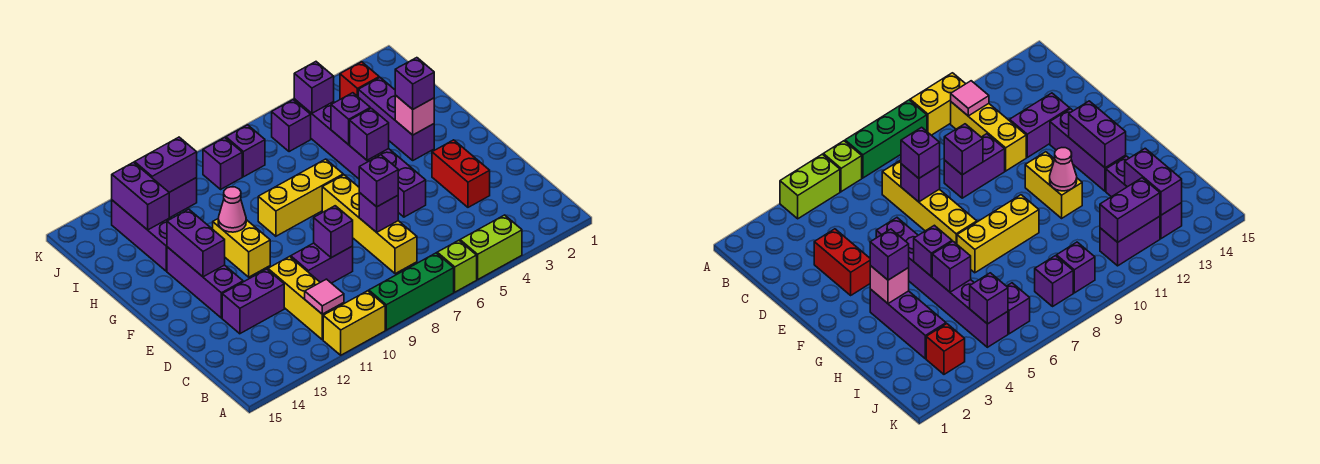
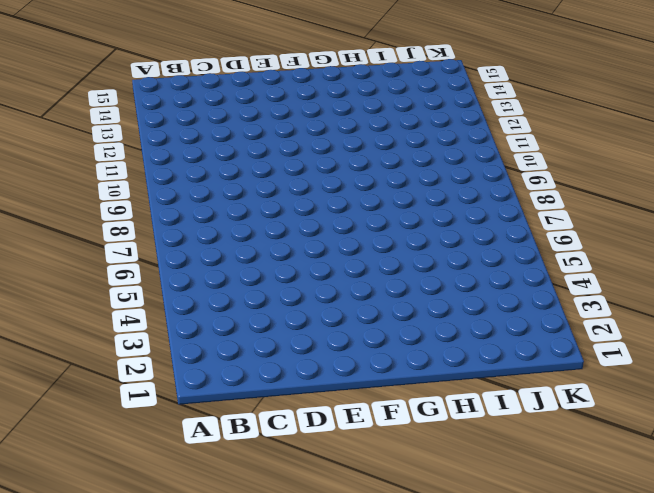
none -> lime brick A4:A5 level 1
none -> lime brick A6 level 1
none -> green brick A7:A9 level 1
none -> yellow brick A10:A11 level 1

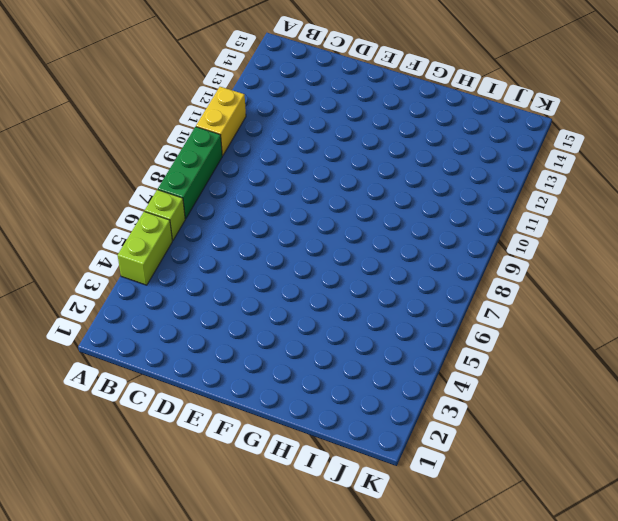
none -> yellow brick B11:D11 level 1
none -> yellow brick C7:F7 level 1
none -> red brick D3:E3 level 1
none -> purple brick D9:D10 level 1

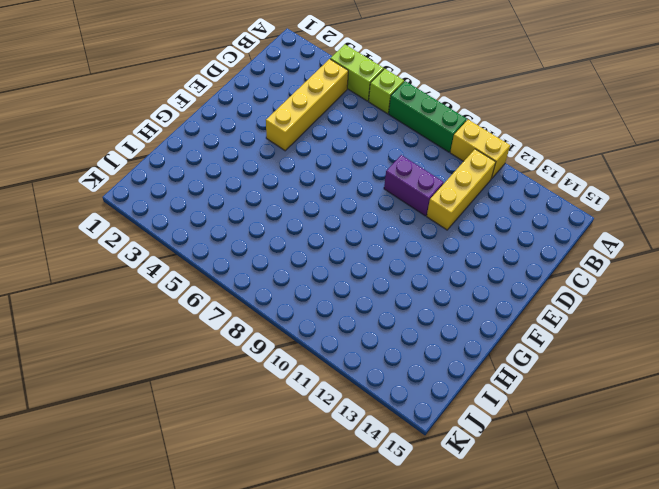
yellow brick B4:E4 level 1 -> yellow brick C7:F7 level 1
none -> red brick D3:E3 level 1
none -> purple brick D12:D13 level 1
none -> purple brick E5:J5 level 1
none -> purple brick E13:G13 level 1

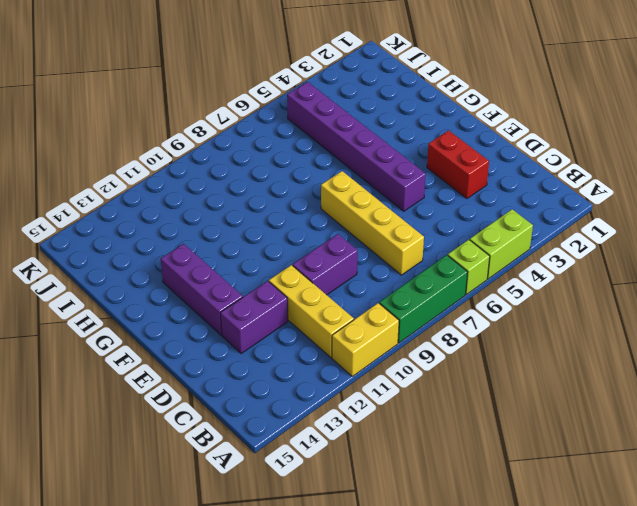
none -> yellow brick F11:G11 level 1
none -> purple brick G3:I3 level 1
none -> yellow brick G7:G9 level 1
none -> purple brick H13:J13 level 1

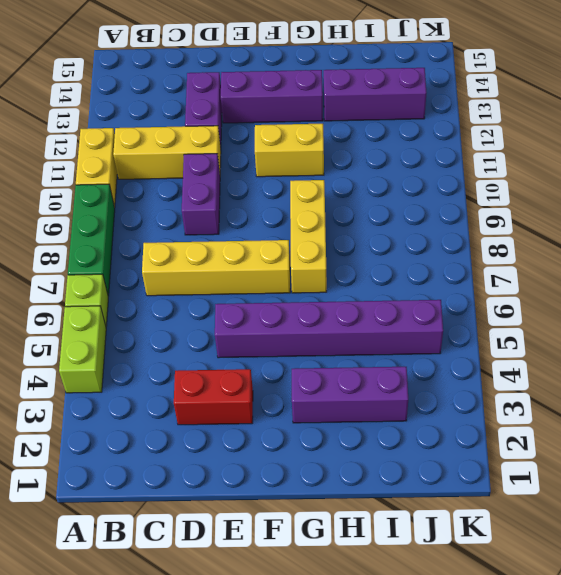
none -> red brick J3 level 1
none -> purple brick J6 level 1
none -> purple brick J8 level 1
none -> purple brick J9 level 1

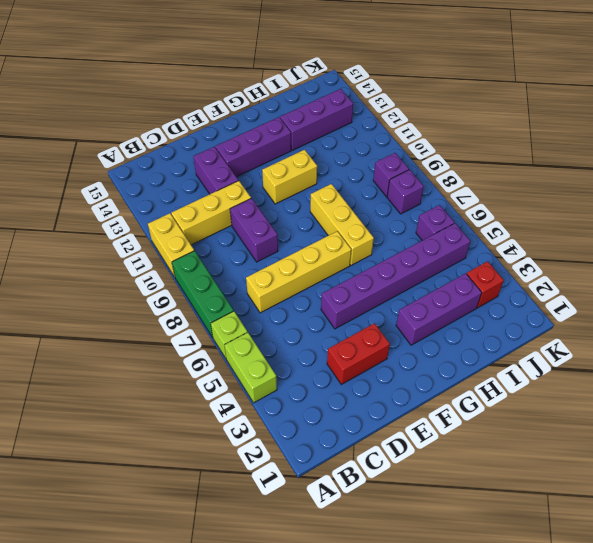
none -> purple brick J11:J12 level 1
none -> pink tile B11 level 2
none -> purple brick D7 level 2
none -> purple brick D9 level 2

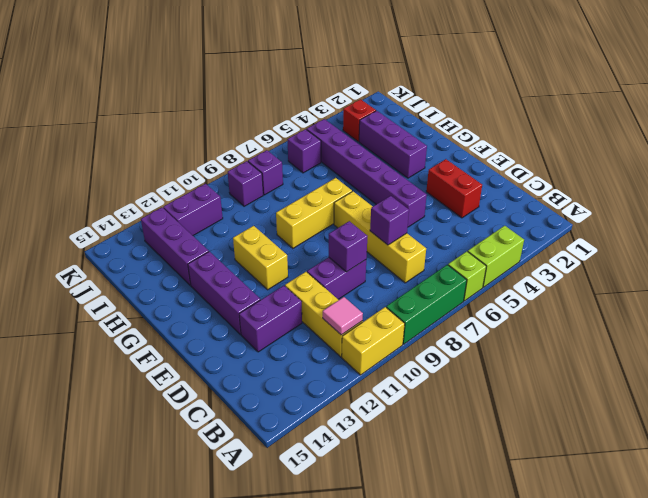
none -> purple brick F13:G13 level 2
none -> pink brick G3 level 2
none -> purple brick G5 level 2
none -> pink cone G11 level 2

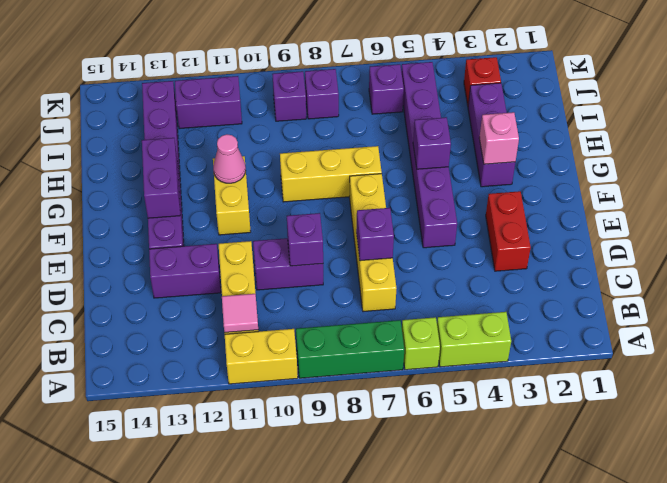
none -> purple brick H5 level 2
none -> purple brick I13:J13 level 2
none -> purple brick J5 level 2
none -> purple brick J11:J12 level 2

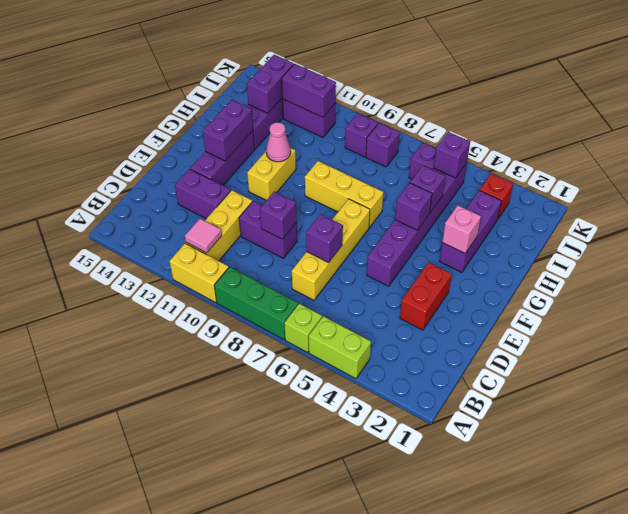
none -> purple brick D7 level 3
none -> purple brick G3 level 3

